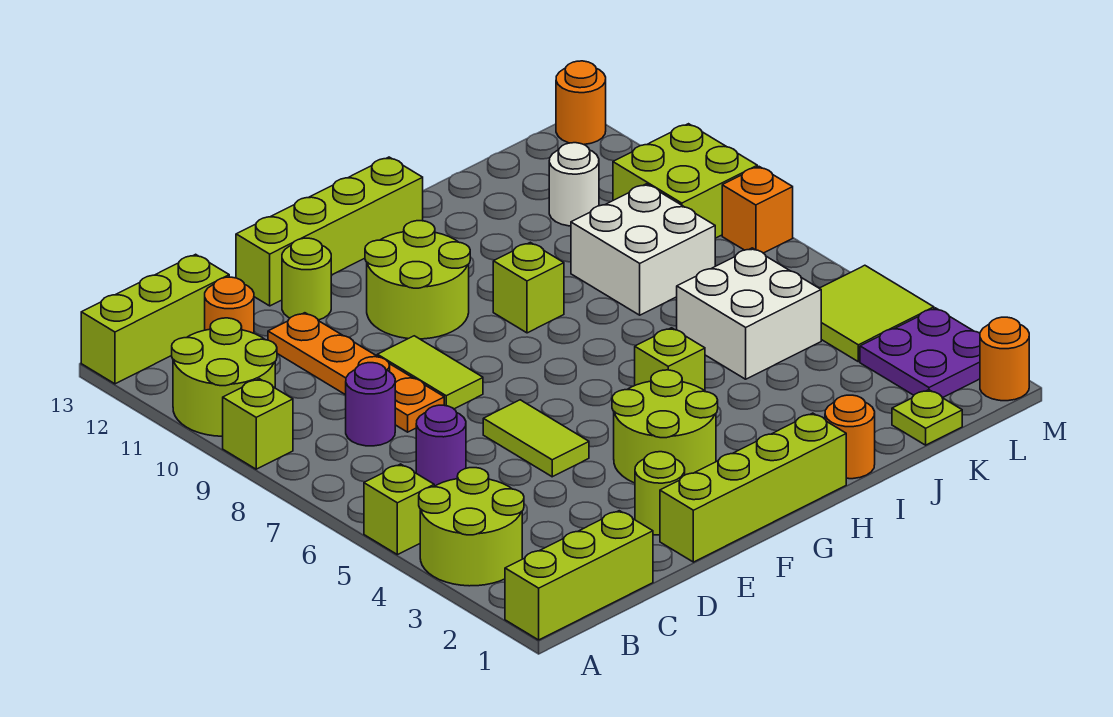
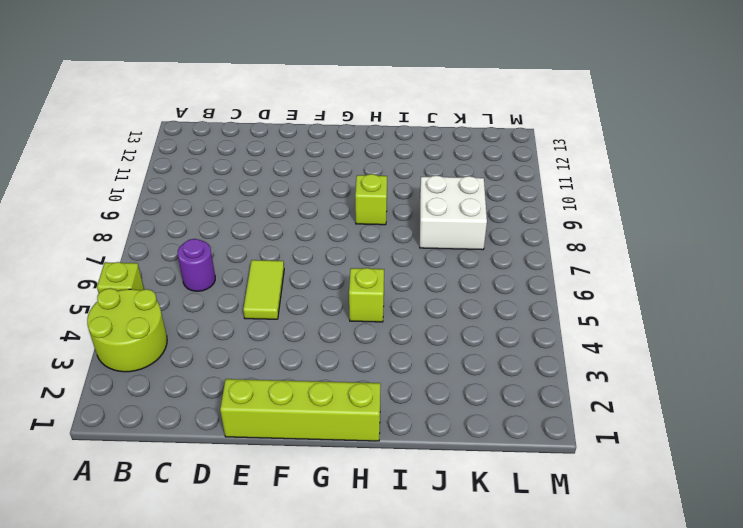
none -> lime brick A1:C1 level 1
none -> lime brick A9 level 1
none -> lime round brick A10:B11 level 1
none -> lime brick A13:C13 level 1

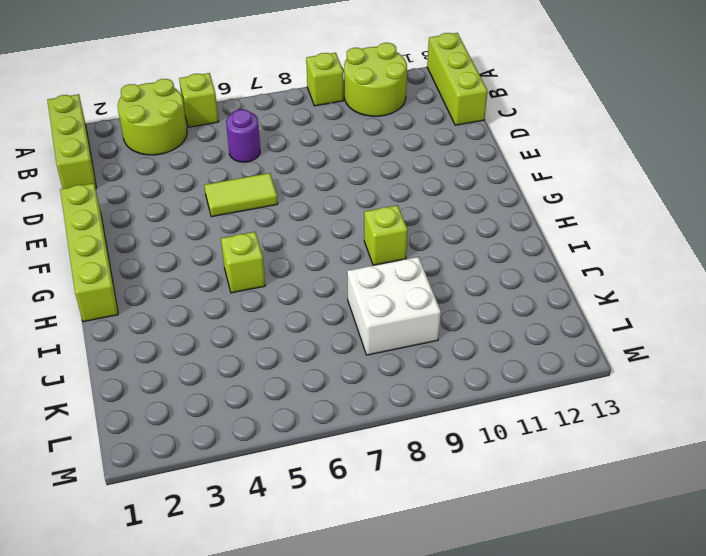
none -> purple round brick C8 level 1
none -> orange round brick C12 level 1
none -> orange plate D8:D11 level 1
none -> lime round brick E2 level 1

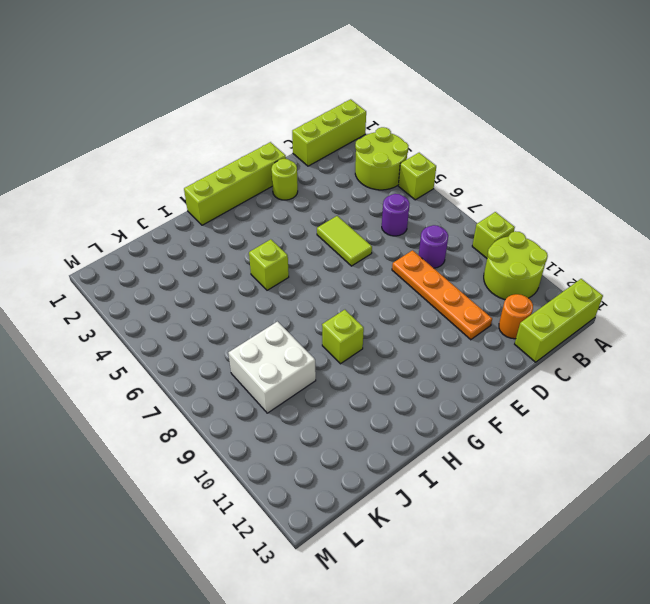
none -> lime tile E8:E9 level 1
none -> lime round brick E12 level 1
none -> lime brick E13:H13 level 1
none -> lime round brick F3:G4 level 1

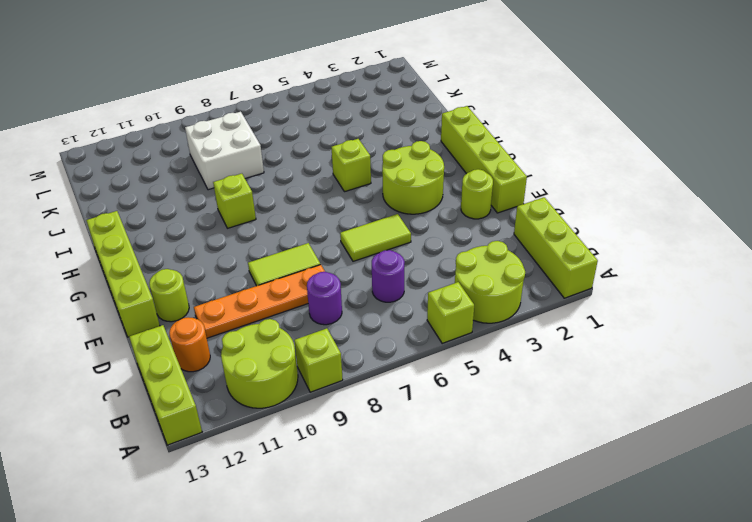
none -> lime round brick F10:G11 level 1
none -> orange round brick I1 level 1
none -> white brick J5:K6 level 1
none -> lime plate K1 level 1

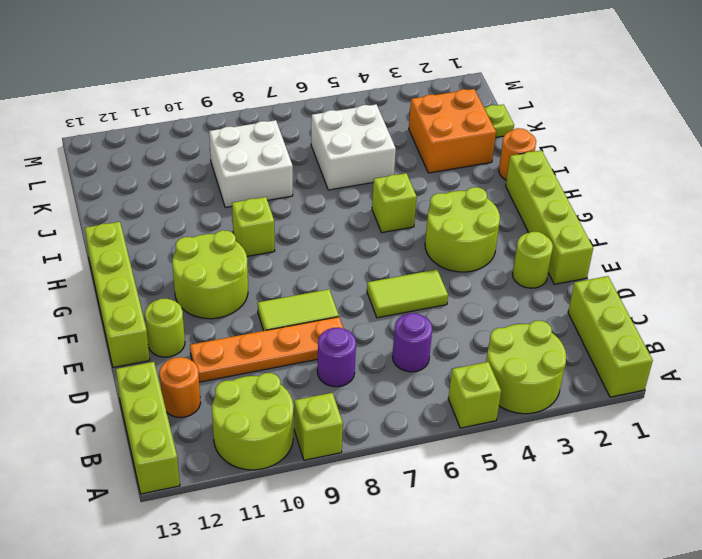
orange brick J2:K3 level 1 -> none
none -> white round brick K11 level 1
none -> purple plate L2:M3 level 1
none -> lime tile L4:M5 level 1
none -> lime brick L9:M10 level 1

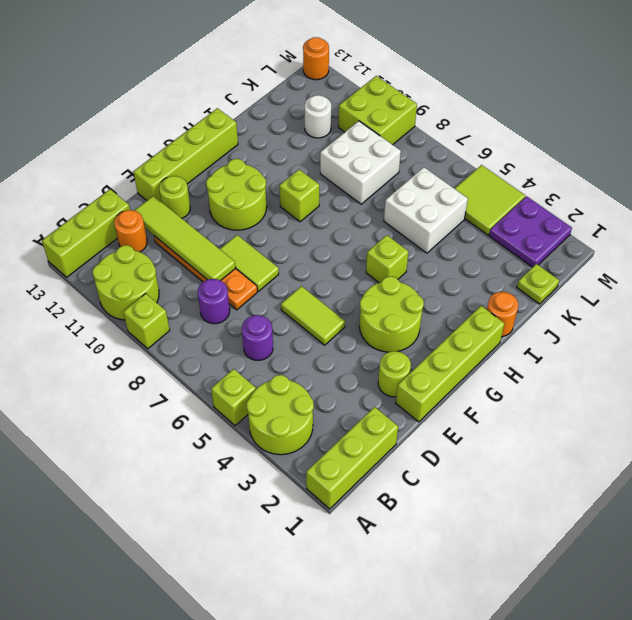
lime tile D9:D12 level 2 -> none
none -> orange round brick M1 level 1
none -> orange brick M8 level 1

